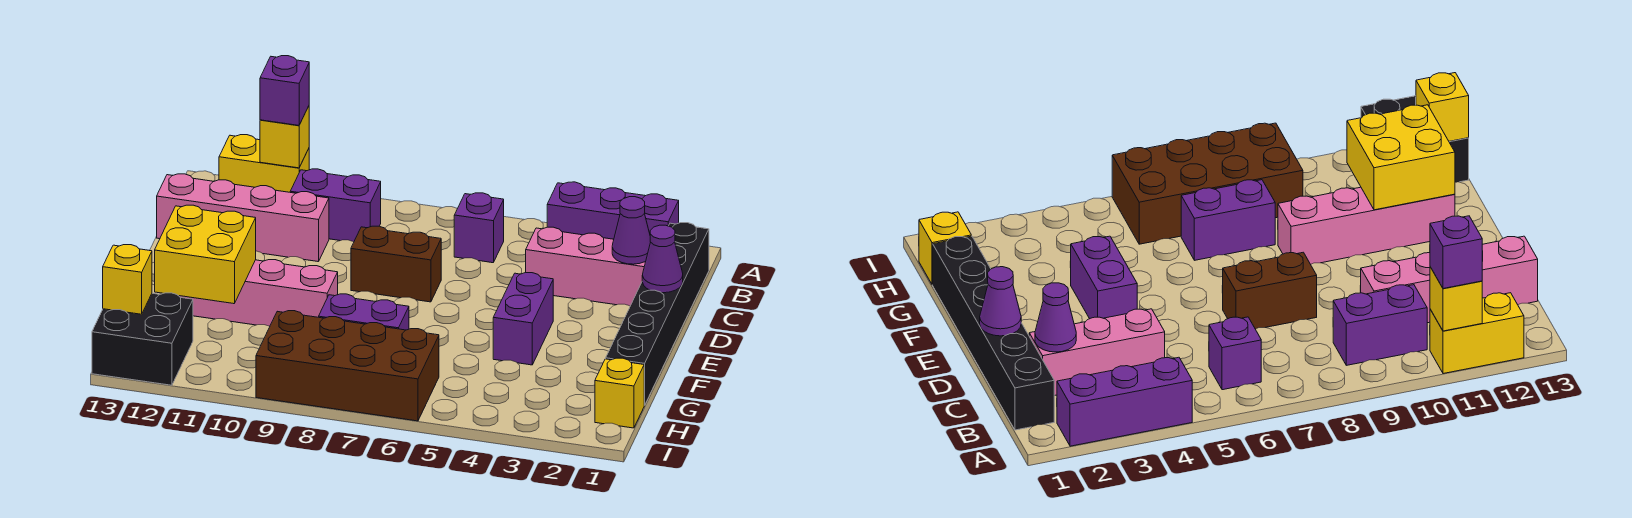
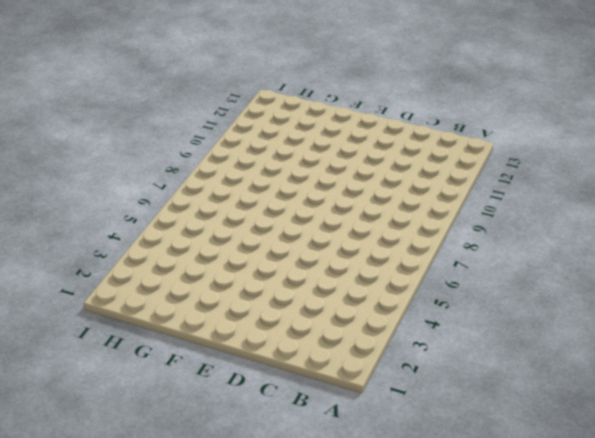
none -> purple brick A2:A4 level 1
none -> yellow brick A11:A12 level 1
none -> black brick B1:G1 level 1

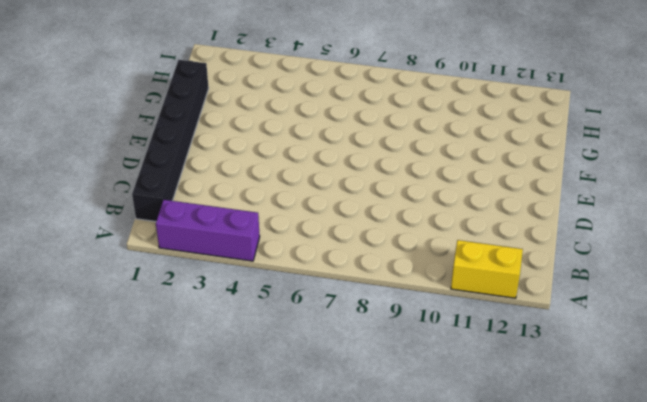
none -> purple brick B6 level 1
none -> purple brick B9:B10 level 1
none -> pink brick C2:C4 level 1

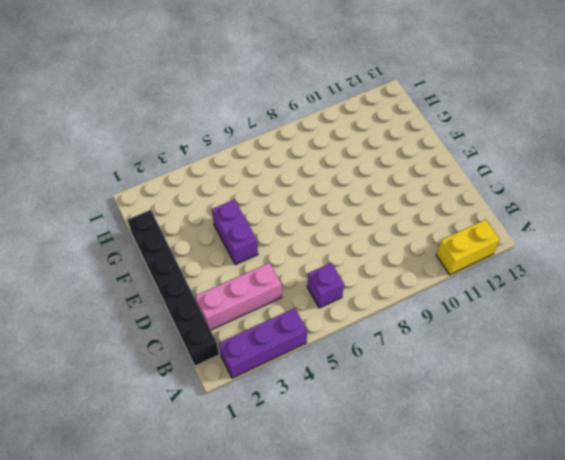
none -> purple brick B9:B10 level 1
none -> pink brick C10:C13 level 1
none -> brown brick D7:D8 level 1

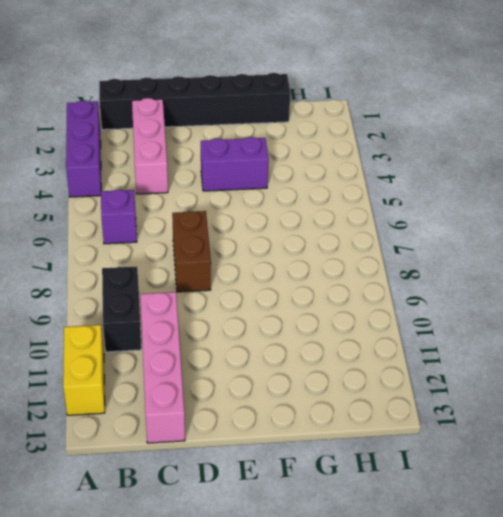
black brick B9:B10 level 1 -> purple brick B9:B10 level 1
none -> pink brick F9:F12 level 1
none -> purple brick G7:G8 level 1
none -> yellow brick H1 level 1

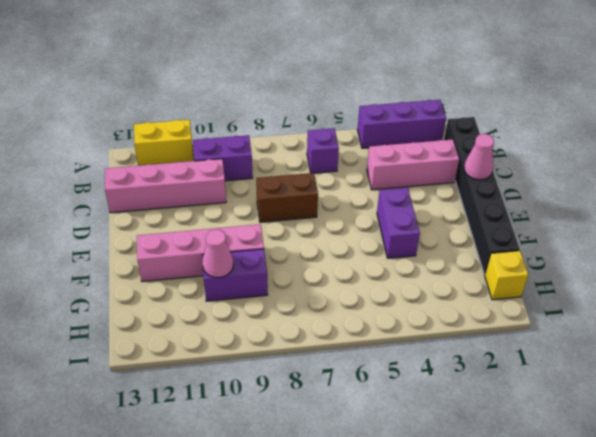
pink cone D1 level 2 -> purple cone D1 level 2
purple brick G9:G10 level 1 -> purple brick G7:G8 level 1
pink cone G10 level 2 -> none
none -> brown brick H6:I9 level 1
none -> black brick H12:I13 level 1
none -> yellow brick A11 level 2

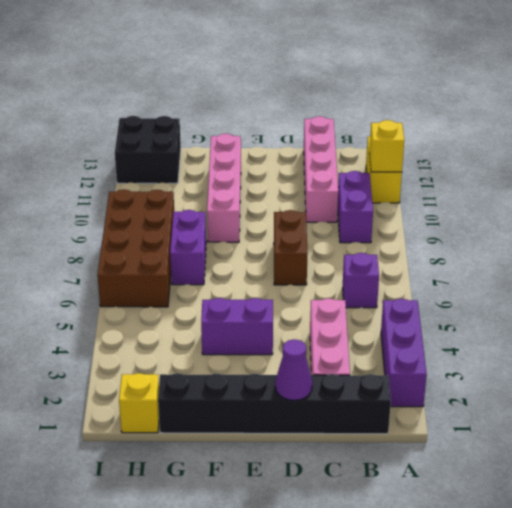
none -> purple cone C2 level 2
none -> yellow brick F11:G12 level 2
none -> yellow brick H13 level 2

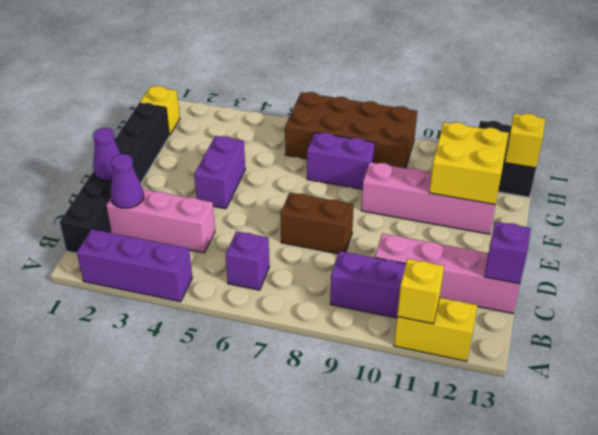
purple brick C13 level 2 -> purple brick A11 level 3

